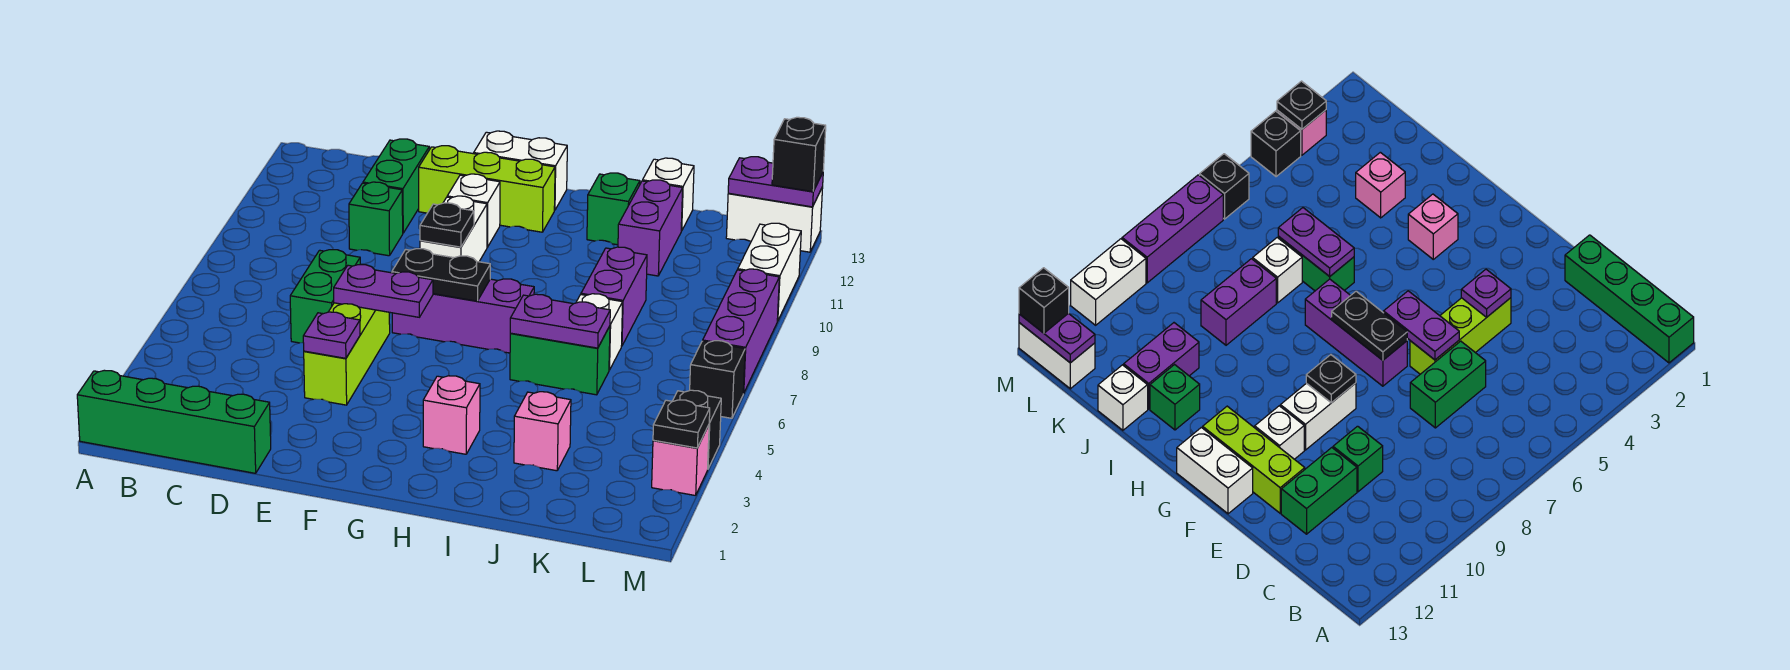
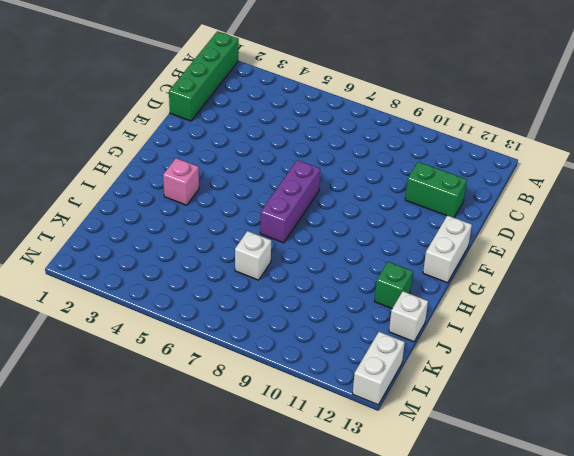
none -> green brick D6:D7 level 1
none -> green brick D10 level 1
none -> lime brick E4:E6 level 1
none -> lime brick E12:G12 level 1

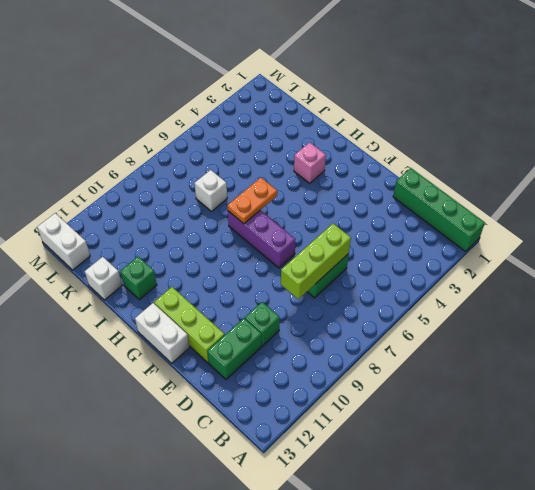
lime brick D6:D8 level 2 -> lime brick E4:E6 level 1
orange plate H6:H7 level 2 -> none
none -> white brick F9:F10 level 1
none -> white brick F11 level 1
none -> green brick I6:J6 level 1
none -> pink brick J3 level 1

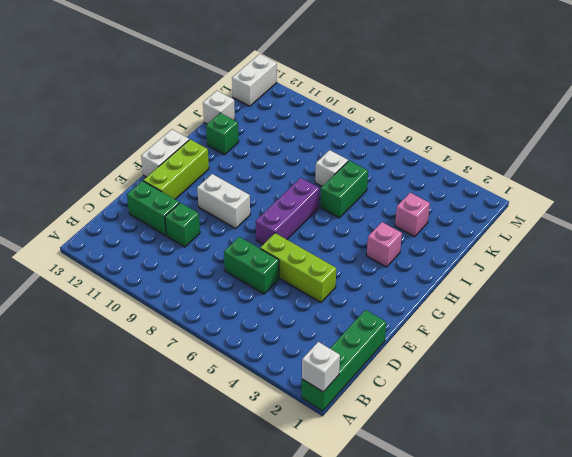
white brick A1 level 2 -> white brick F11 level 1
none -> purple brick J8:J9 level 1
none -> purple brick J11:J12 level 1
none -> pink brick M3 level 1
none -> black brick M4 level 1

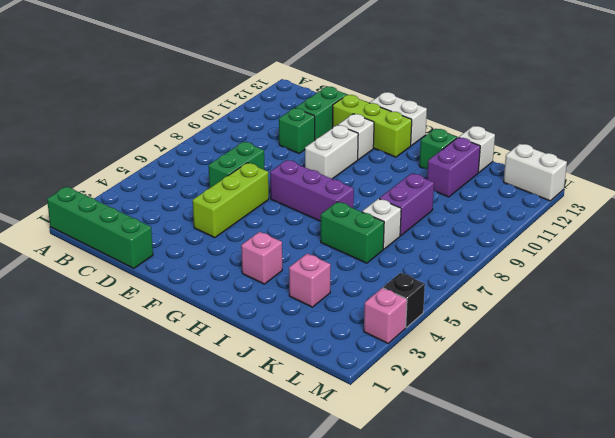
none -> black brick M6 level 1
none -> purple brick M7:M9 level 1
none -> white brick M10:M11 level 1
none -> purple plate E4 level 2

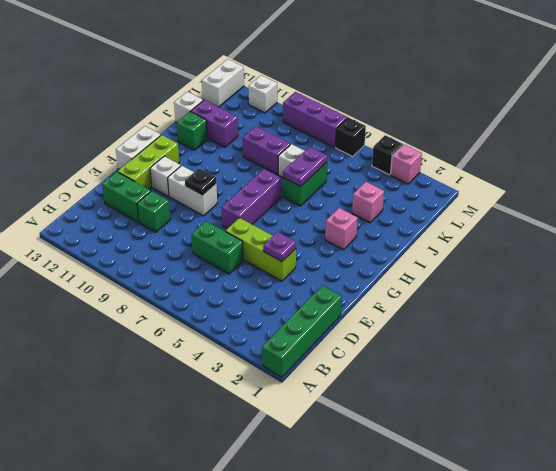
white brick M11 level 1 -> white brick M10:M11 level 1
none -> purple plate E6:F6 level 2
none -> black plate F7:G7 level 2
none -> purple plate L13:M13 level 2
none -> black plate M3 level 2

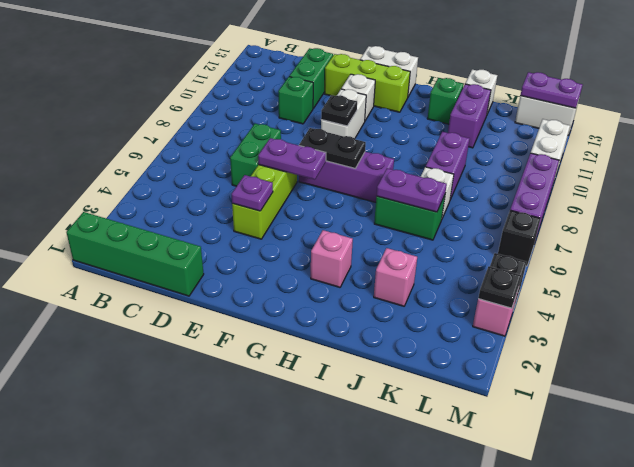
none -> black brick M13 level 3

